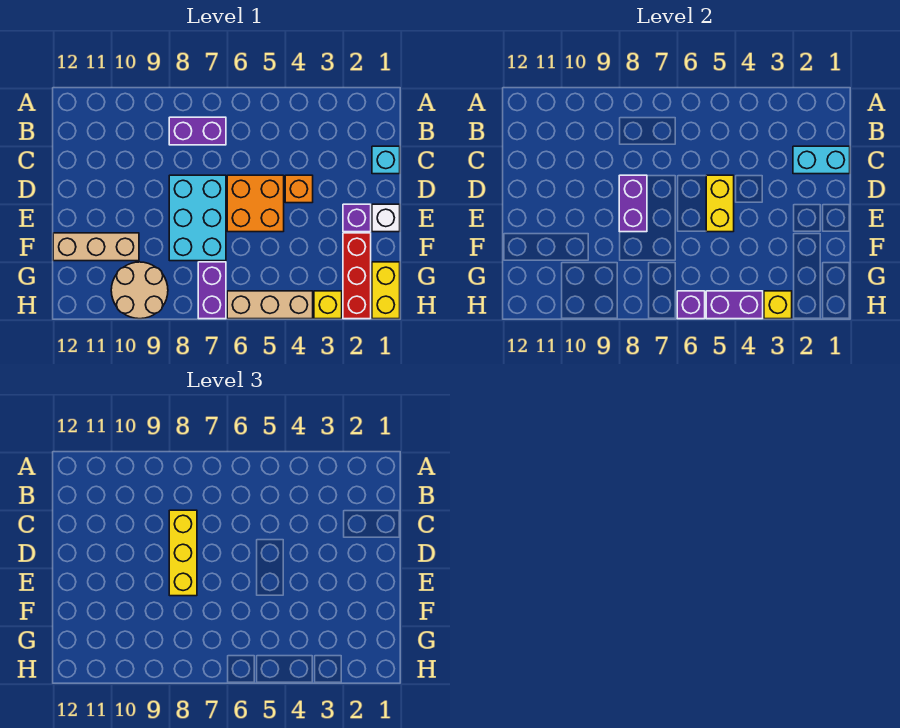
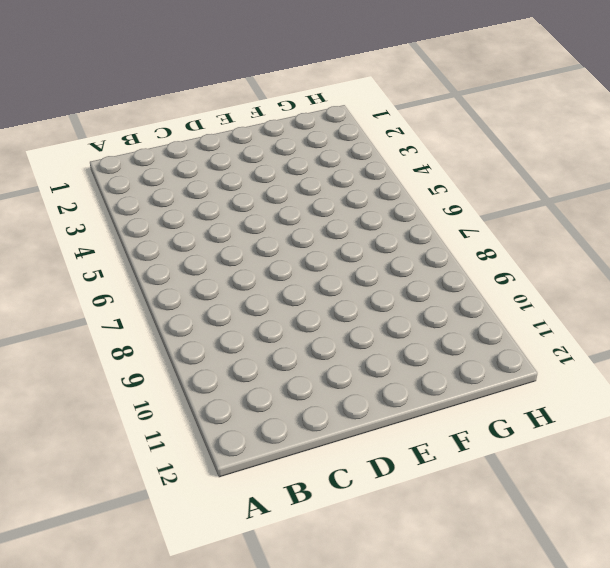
none -> purple brick B7:B8 level 1
none -> cyan brick C1 level 1
none -> orange brick D4 level 1

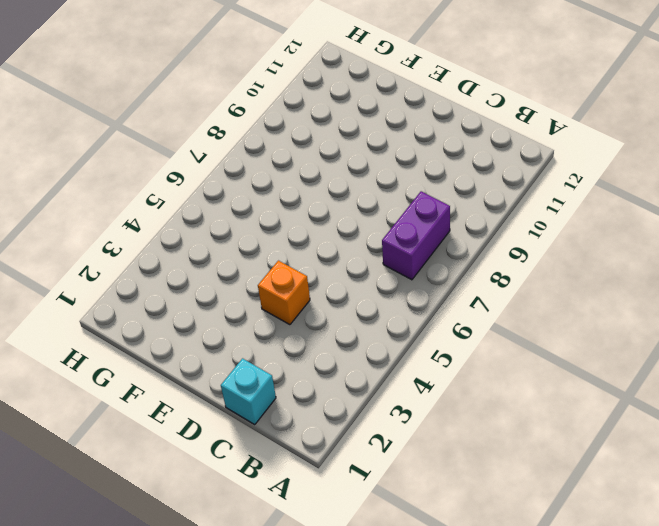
none -> orange brick D5:E6 level 1
none -> cyan brick D7:F8 level 1
none -> white brick E1 level 1

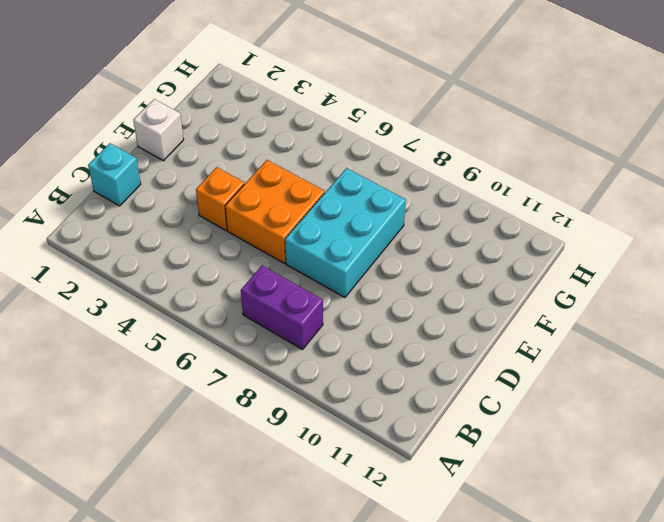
none -> purple brick E2 level 1
none -> red brick F2:H2 level 1
none -> tan brick F10:F12 level 1

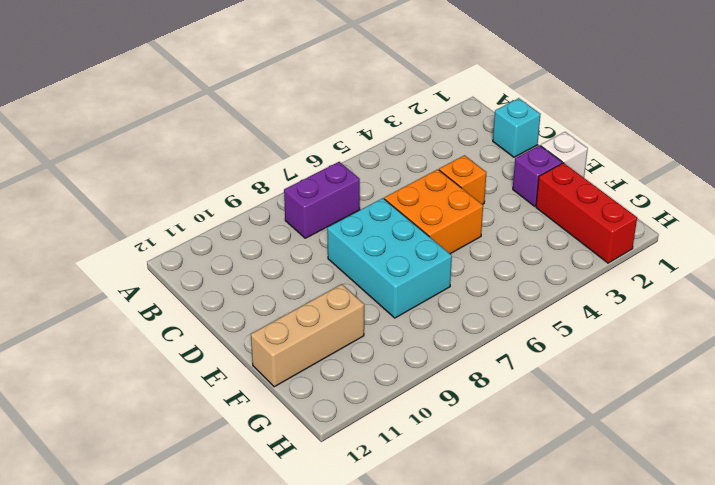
none -> yellow brick G1:H1 level 1
none -> purple brick G7:H7 level 1
none -> tan round brick G9:H10 level 1

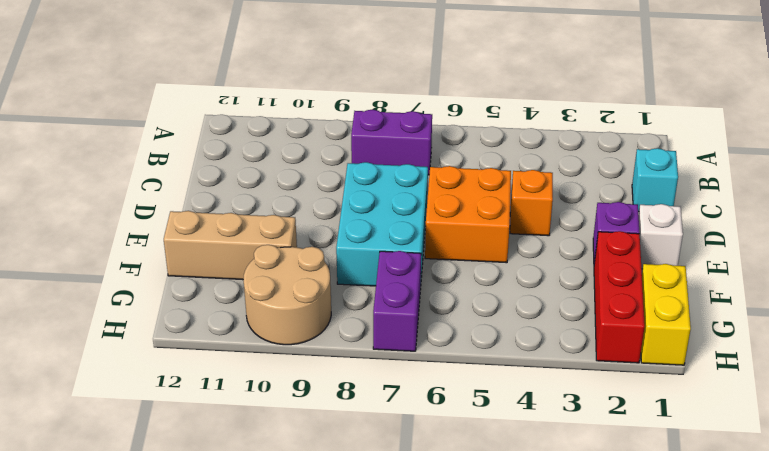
none -> yellow brick H3 level 1
none -> tan brick H4:H6 level 1
none -> cyan brick C1:C2 level 2

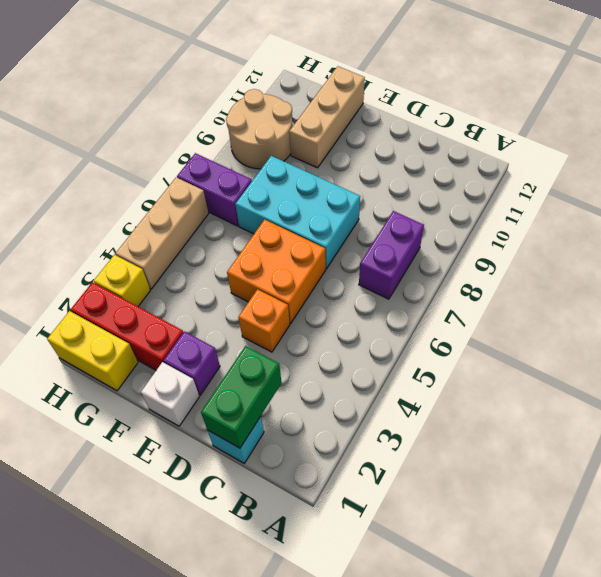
green brick C1:C2 level 2 -> cyan brick C1:C2 level 2
none -> yellow brick D5:E5 level 2
none -> purple brick D8:E8 level 2
none -> yellow brick H3 level 2

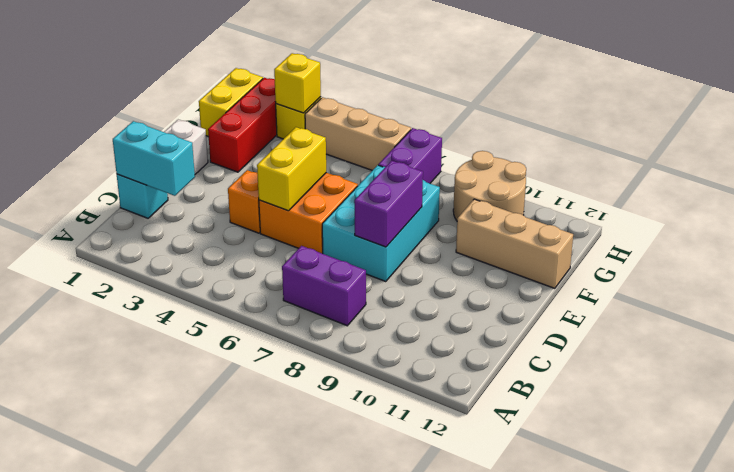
none -> purple brick E2 level 1
none -> purple brick H4:H5 level 2
none -> purple brick H6 level 2

